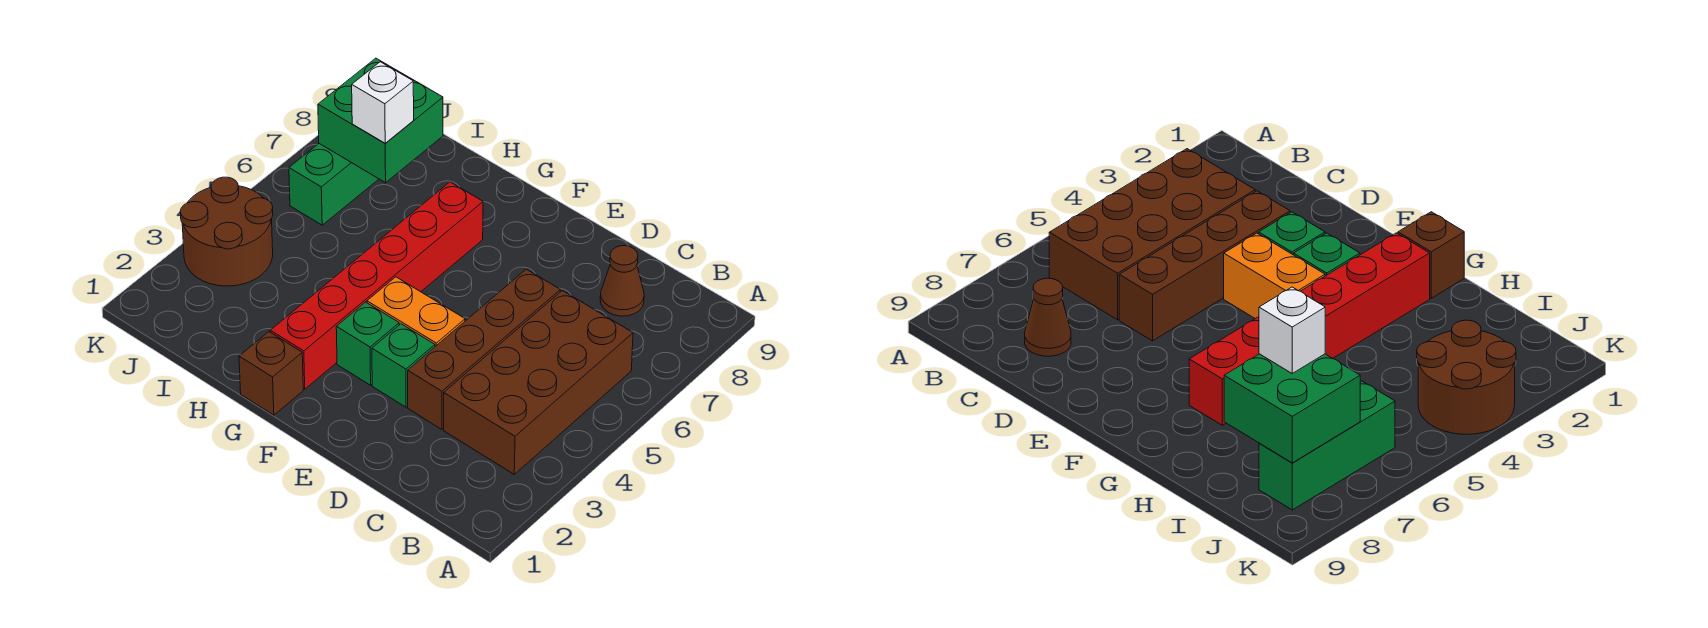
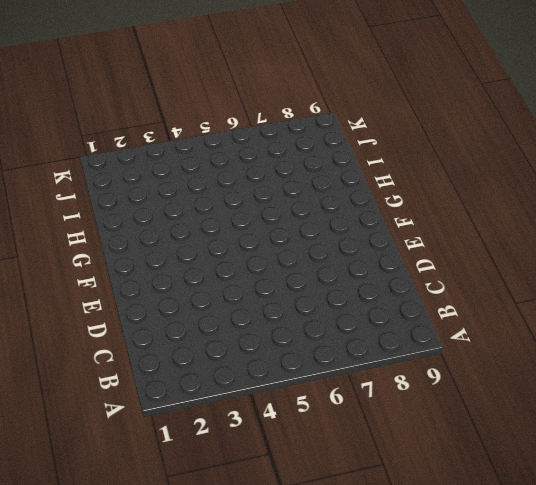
none -> brown brick B3:C6 level 1
none -> brown cone C8 level 1
none -> brown brick D3:D6 level 1

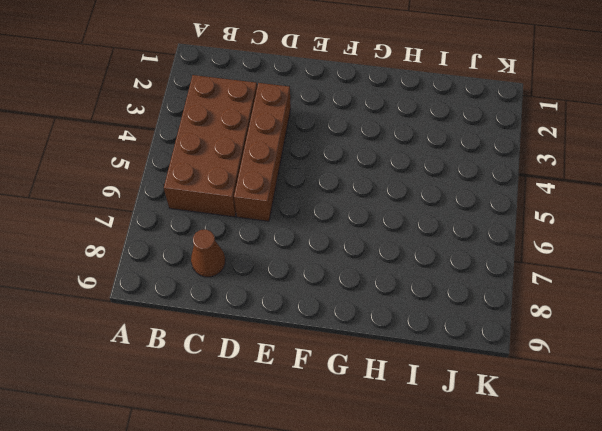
none -> green brick E3 level 1
none -> orange brick E4:F4 level 1
none -> green brick F3 level 1

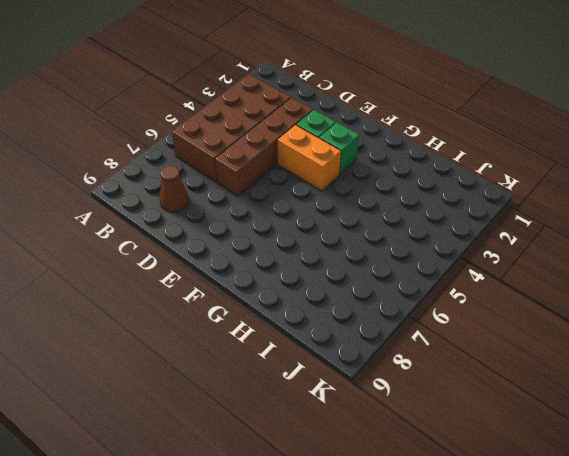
none -> brown brick G1 level 1
none -> red brick G2:G7 level 1
none -> brown round brick J3:K4 level 1

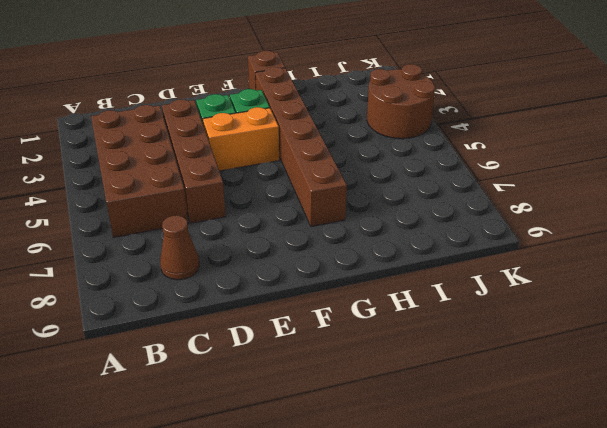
brown brick G2:G7 level 1 -> red brick G2:G7 level 1
none -> green brick J6:J8 level 1
none -> green brick I7:J8 level 2
none -> white brick I7 level 3

